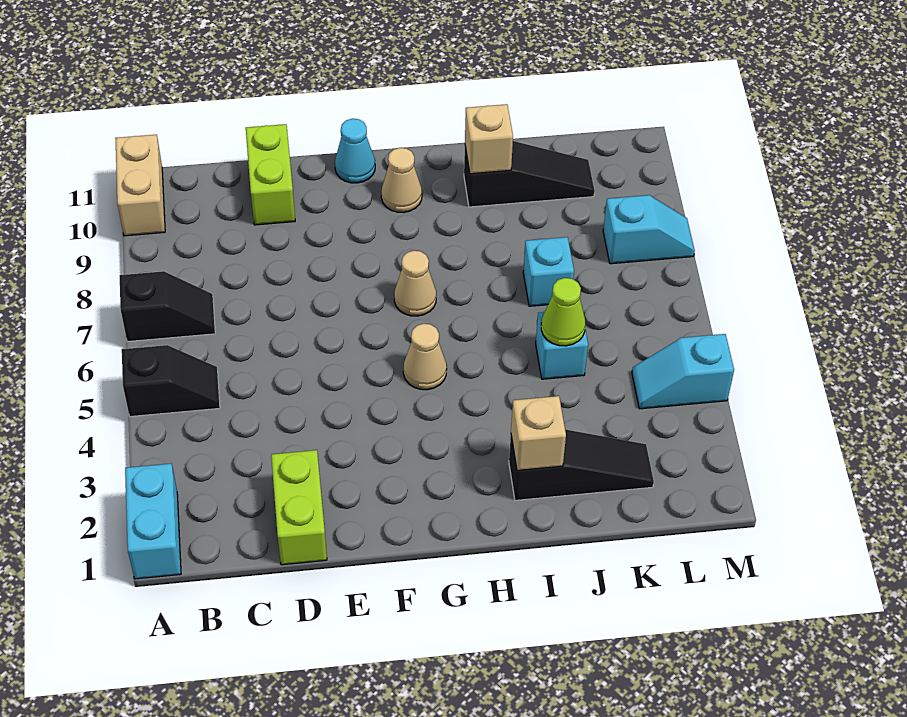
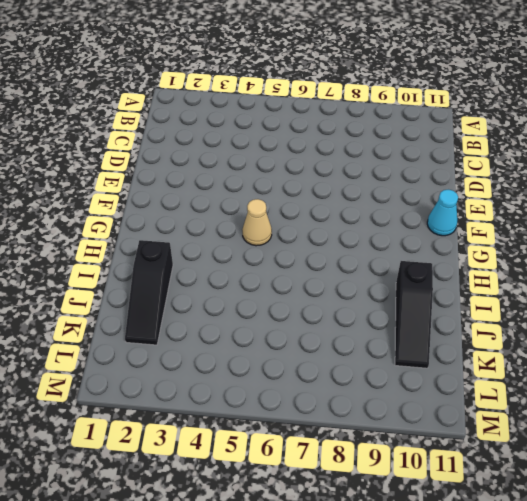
none -> cyan brick A1:A2 level 1
none -> black slope A5:B5 level 1 top A
none -> black slope A7:B7 level 1 top A

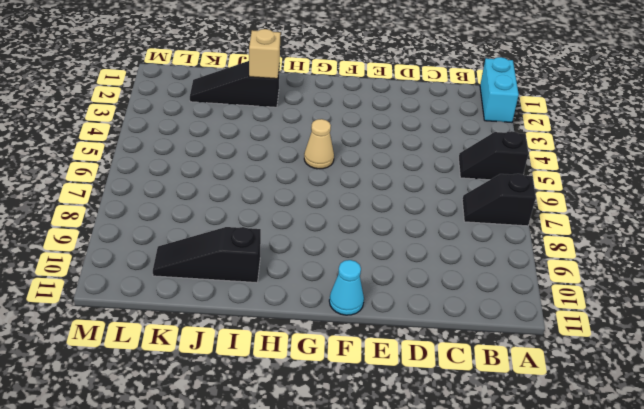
none -> tan brick A10:A11 level 1
none -> lime brick D1:D2 level 1
none -> lime brick D10:D11 level 1

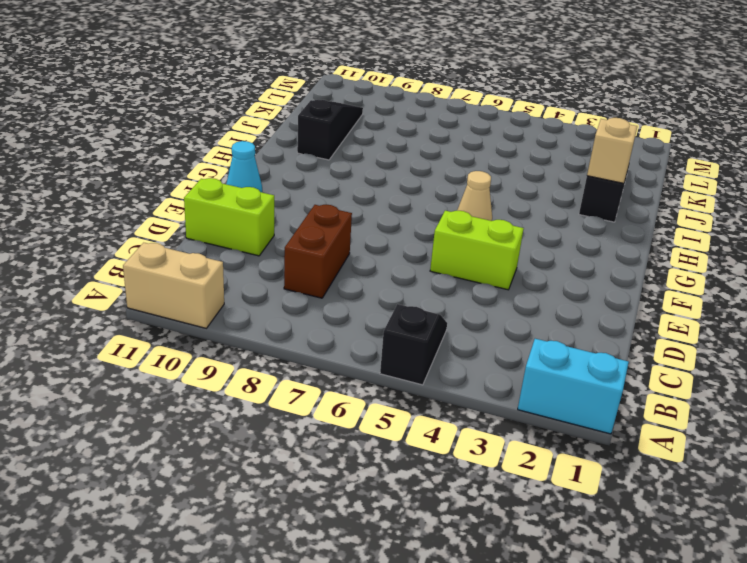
brown brick C8:D8 level 1 -> none
lime brick E4:E5 level 1 -> lime brick D1:D2 level 1
none -> black slope A7:B7 level 1 top A
none -> tan cone G7 level 1
none -> tan cone G10 level 1

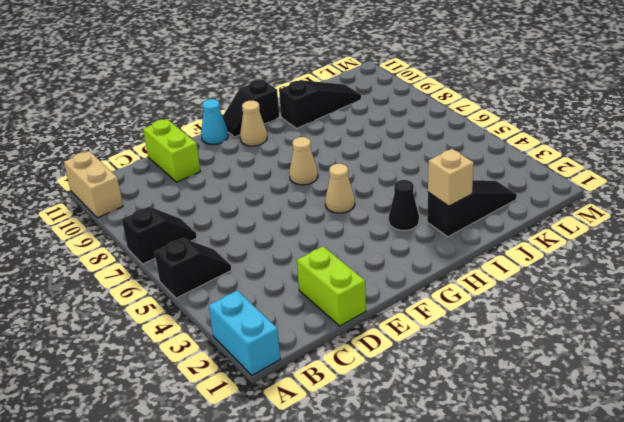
black slope G11:H11 level 1 top H -> none
black cone H3 level 1 -> none
none -> cyan brick J5 level 1
none -> cyan brick J7 level 1
none -> cyan slope L4:M4 level 1 top M

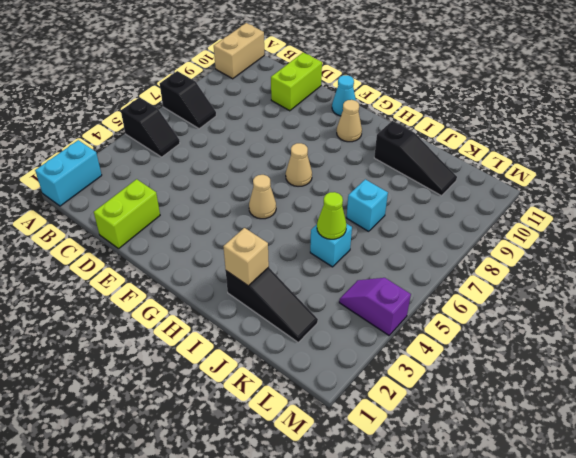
purple slope L4:M4 level 1 top M -> cyan slope L4:M4 level 1 top M
none -> cyan slope L8:M8 level 1 top L
none -> tan brick I10 level 2

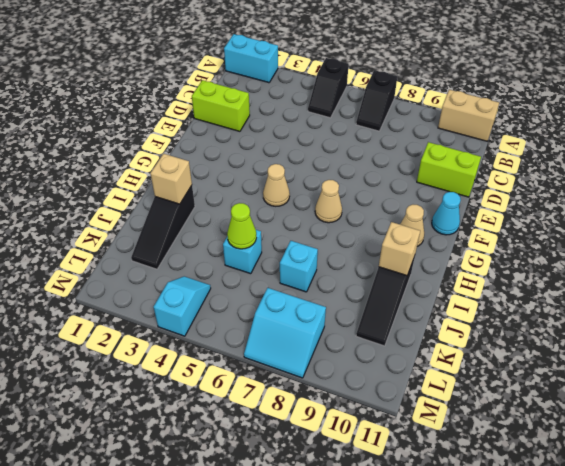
cyan slope L7:M8 level 1 top L -> cyan slope L8:M8 level 1 top L

